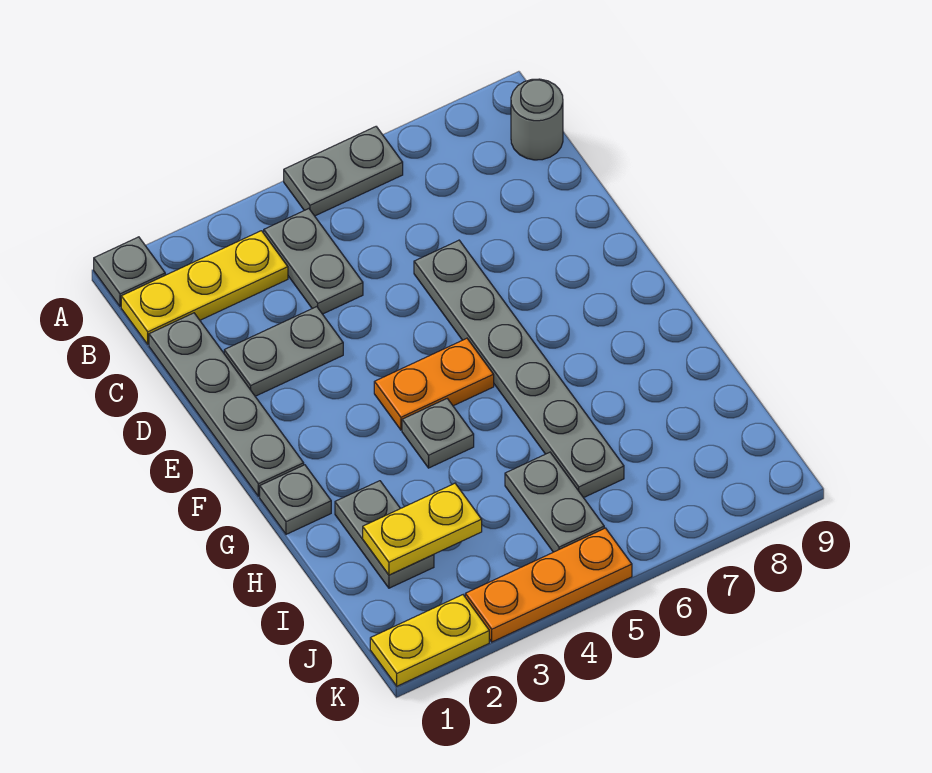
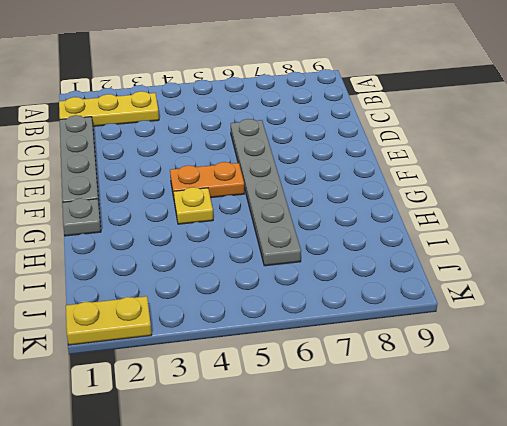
yellow plate G4 level 1 -> grey plate G4 level 1
none -> grey plate A1 level 1
none -> grey plate A5:A6 level 1
none -> grey plate B4:C4 level 1

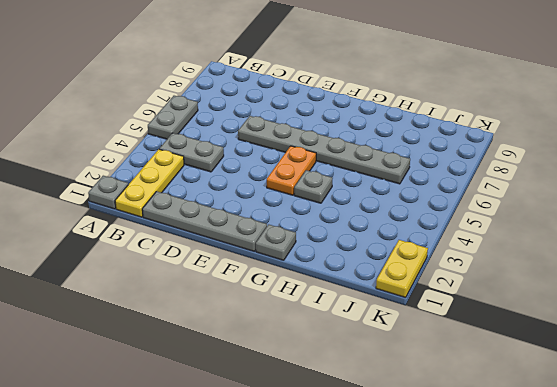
none -> grey round brick B9 level 1
none -> grey plate D2:D3 level 1
none -> grey plate H2:I2 level 1

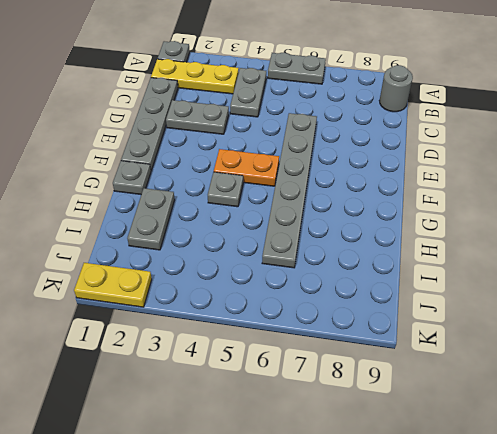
none -> grey plate I5:J5 level 1
none -> orange plate K3:K5 level 1
none -> yellow plate I2:I3 level 2

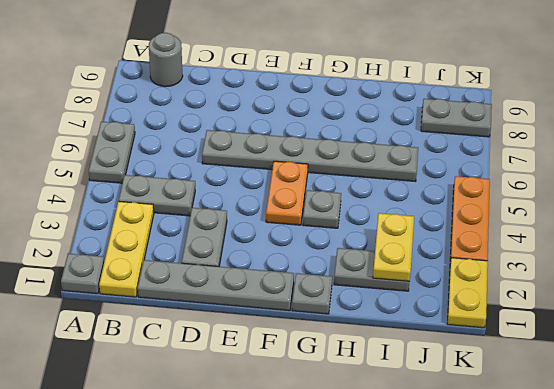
grey plate J8:K8 level 1 -> grey plate I5:J5 level 1

